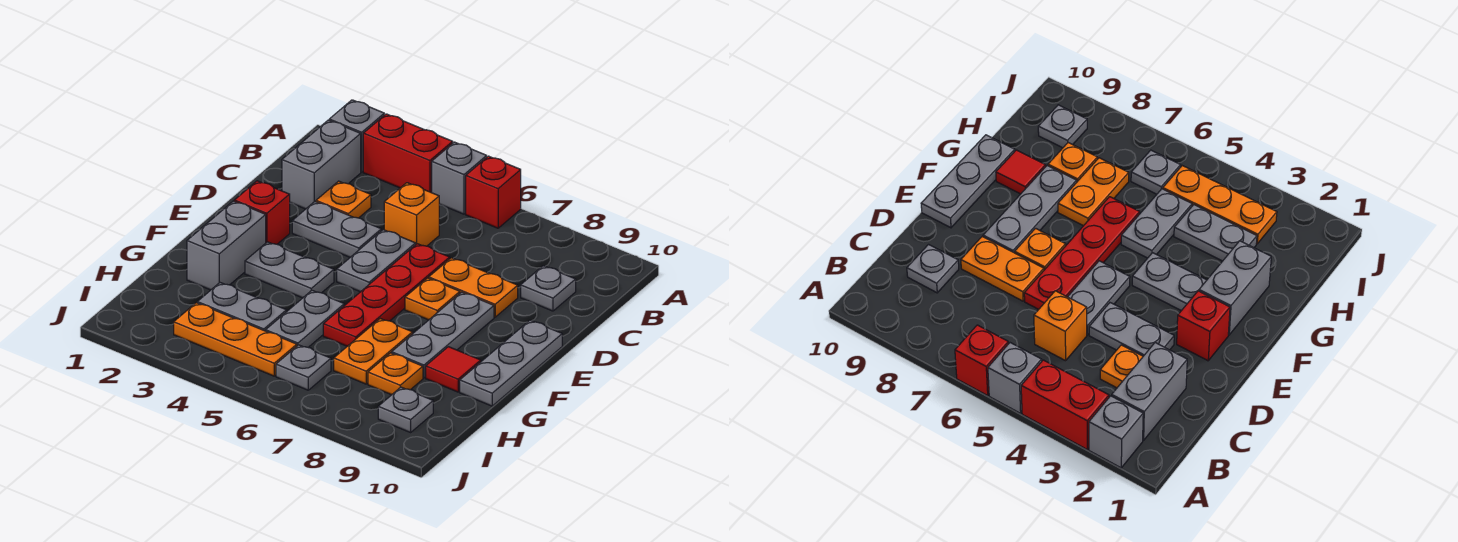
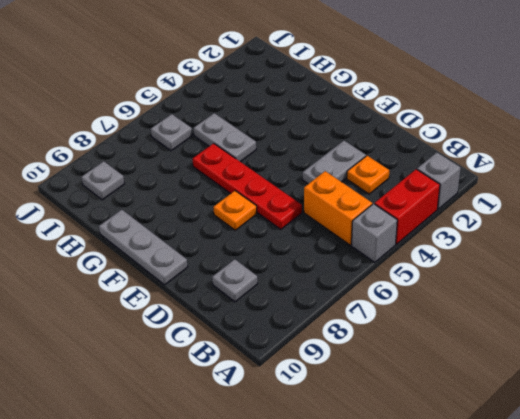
orange brick B5:C5 level 1 -> orange brick C5 level 1
none -> red brick A6 level 1
none -> grey brick B2:C2 level 1
none -> grey plate D5:E5 level 1

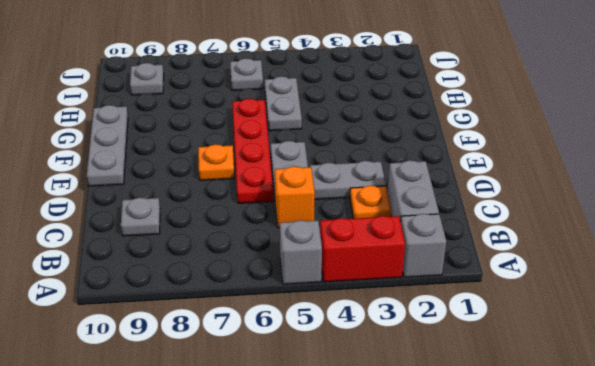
none -> red brick A6 level 1
none -> orange plate D7:D8 level 1
none -> red brick E2 level 1

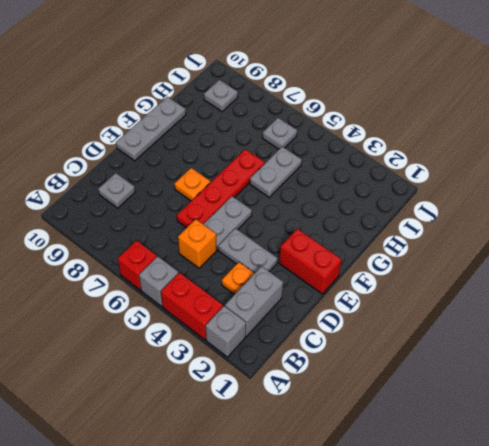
red brick E1:E2 level 1 -> red brick E2 level 1
none -> orange plate D7:D8 level 1
none -> grey plate E8:G8 level 1
none -> grey brick F2:G2 level 1

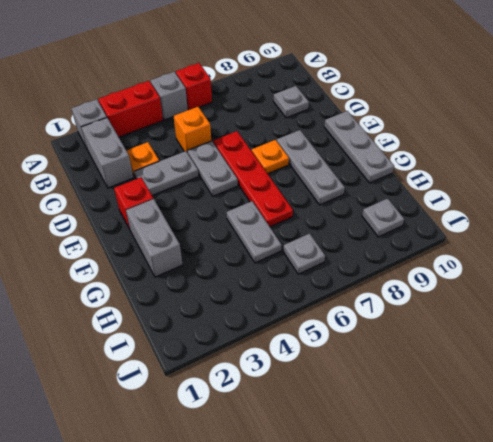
none -> orange plate D7:D8 level 1
none -> grey plate F3:F4 level 1
none -> orange plate G7:H7 level 1

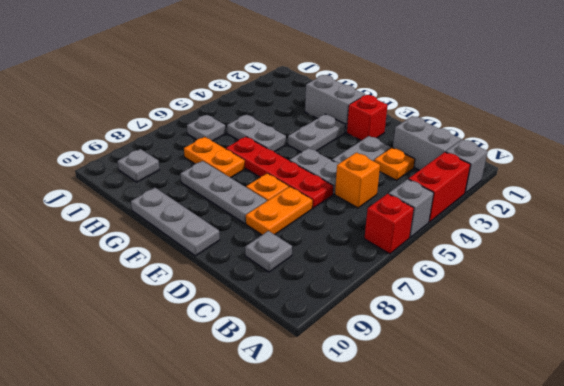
none -> red tile G9 level 1
none -> grey plate H3:H4 level 1
none -> orange plate H8 level 1

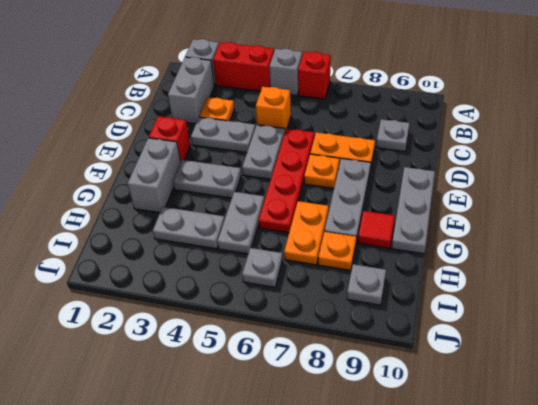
none -> orange plate I3:I5 level 1

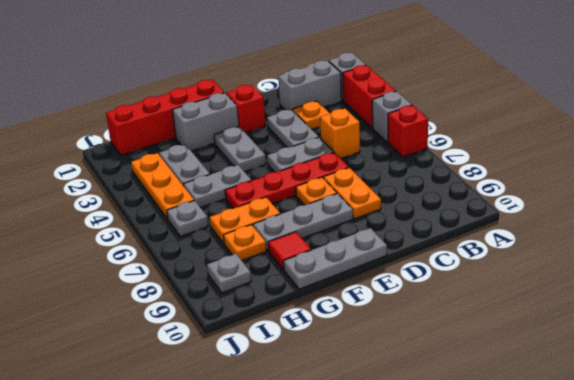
red brick F1:I1 level 1 -> none
none -> grey plate C9 level 1

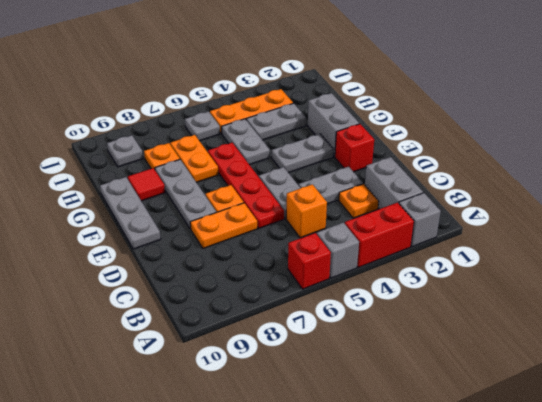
none -> grey plate C9 level 1

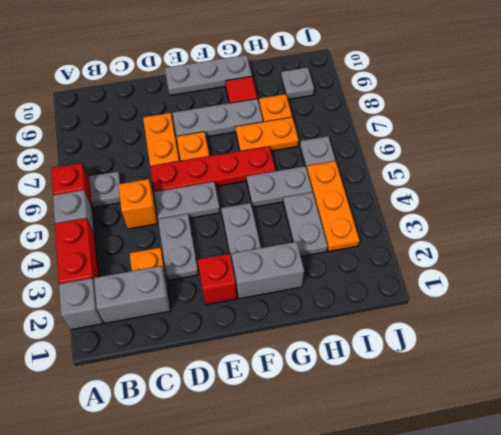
grey plate B6 level 1 -> grey plate C9 level 1

